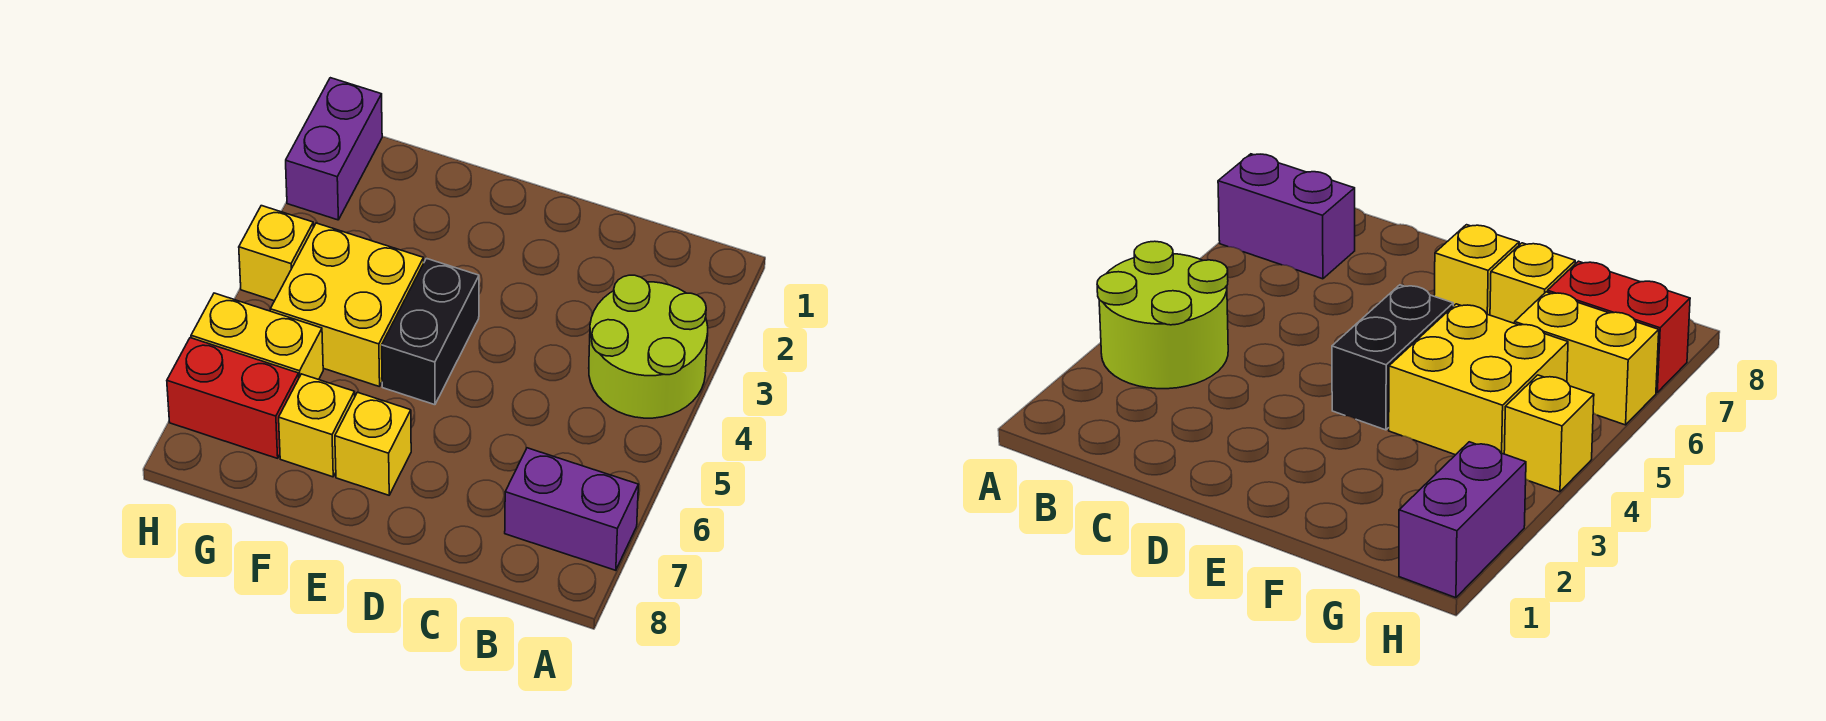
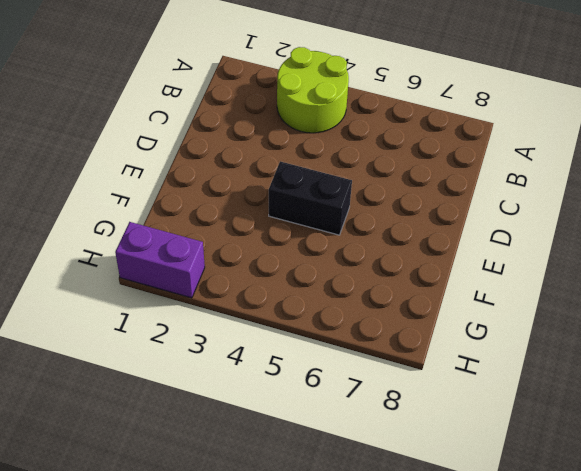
none -> purple brick A7:B7 level 1
none -> yellow brick E7 level 1

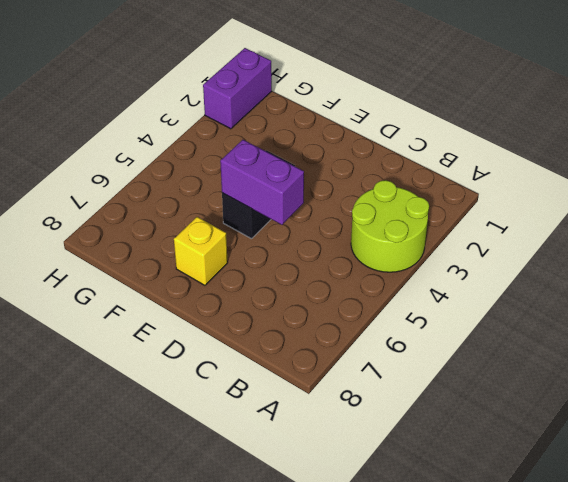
purple brick D5:E5 level 2 -> purple brick A7:B7 level 1
none -> yellow brick F4:G5 level 1
none -> yellow brick F7 level 1

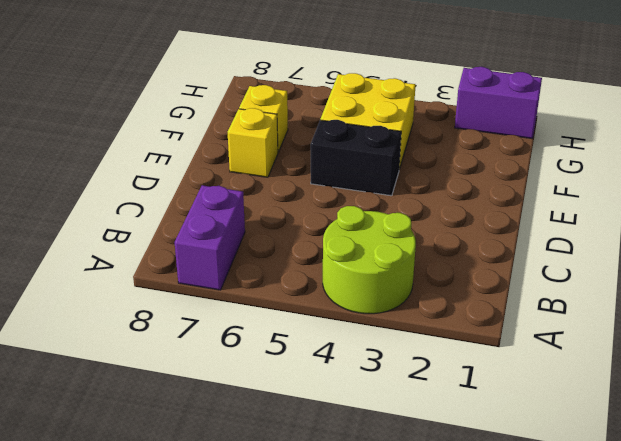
none -> yellow brick G6:H6 level 1
none -> red brick G7:H7 level 1

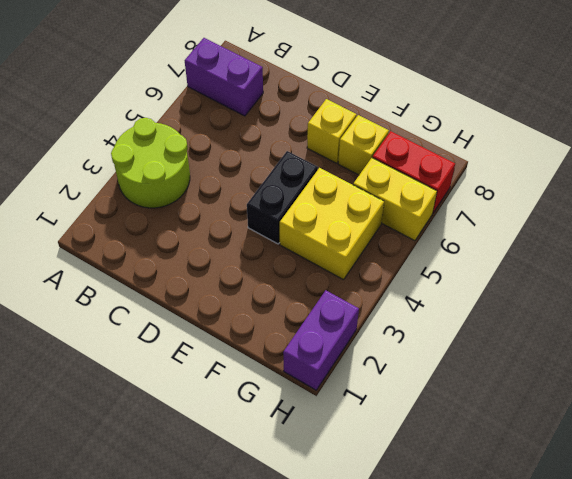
none -> yellow brick H4 level 1

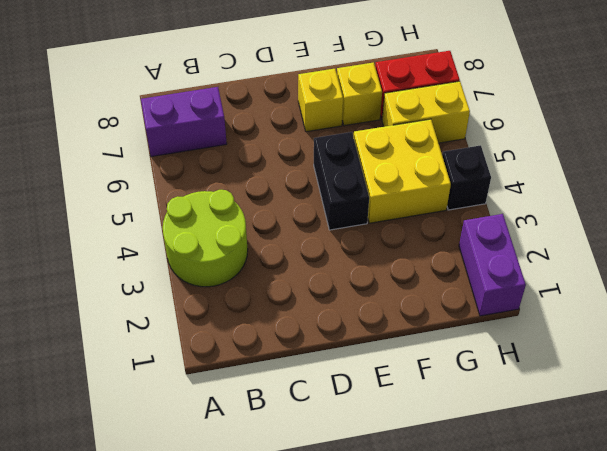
black brick H4 level 1 -> yellow brick H4 level 1

